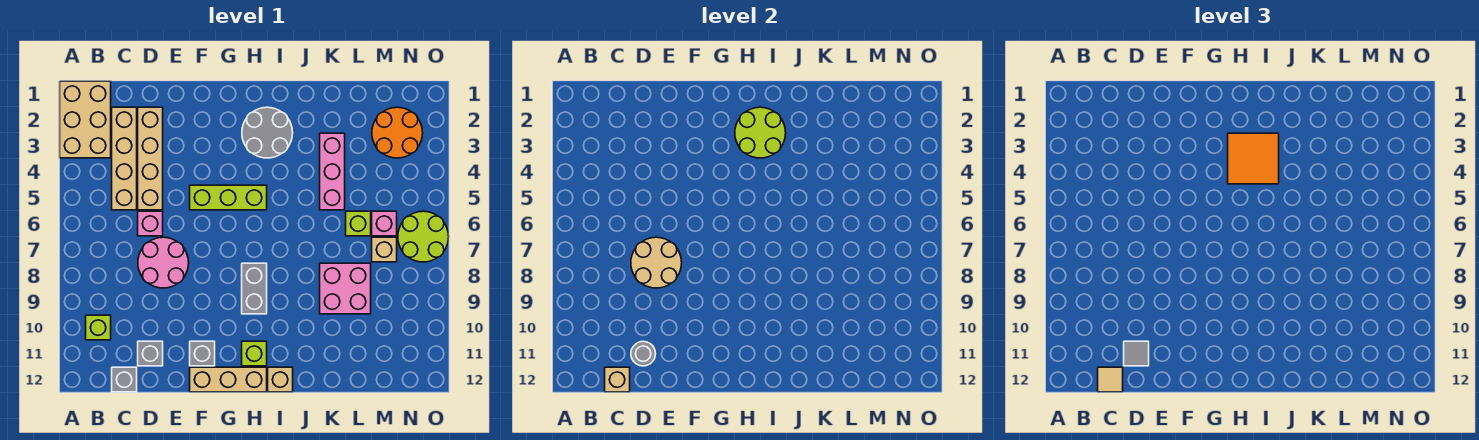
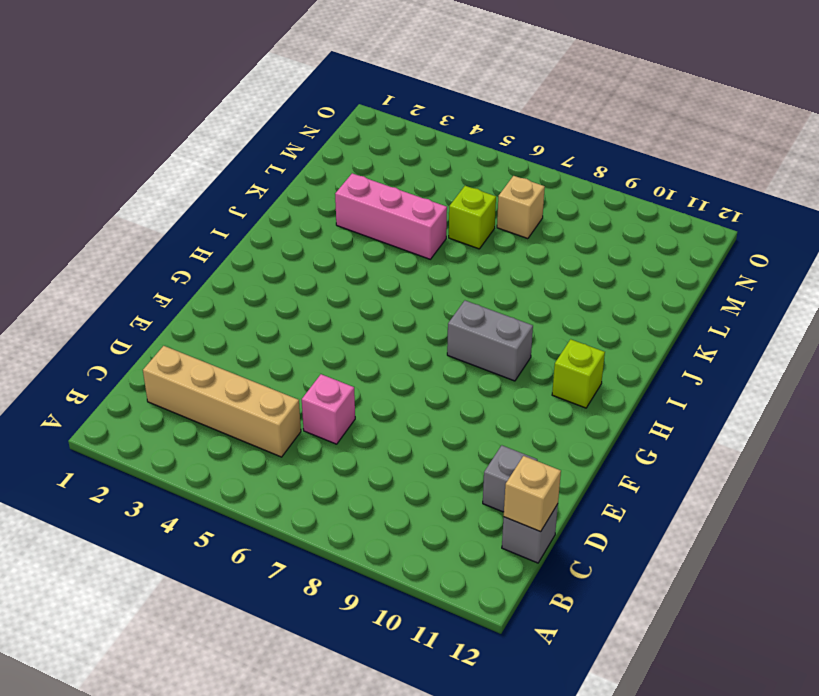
none -> tan brick A1:B3 level 1
none -> lime brick B10 level 1
none -> tan brick D2:D5 level 1

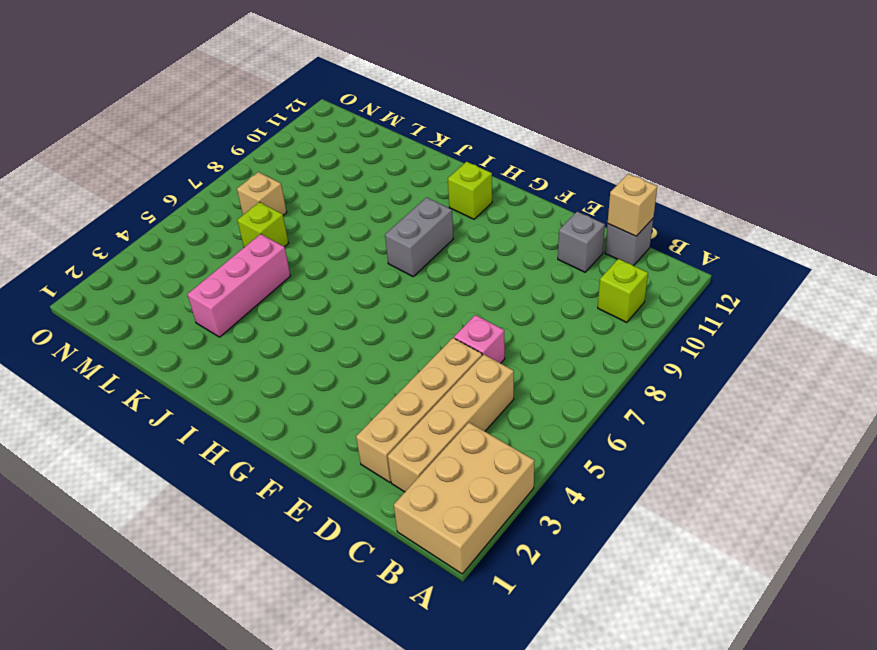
none -> pink round brick D7:E8 level 1
none -> lime brick F5:H5 level 1
none -> grey brick F11 level 1

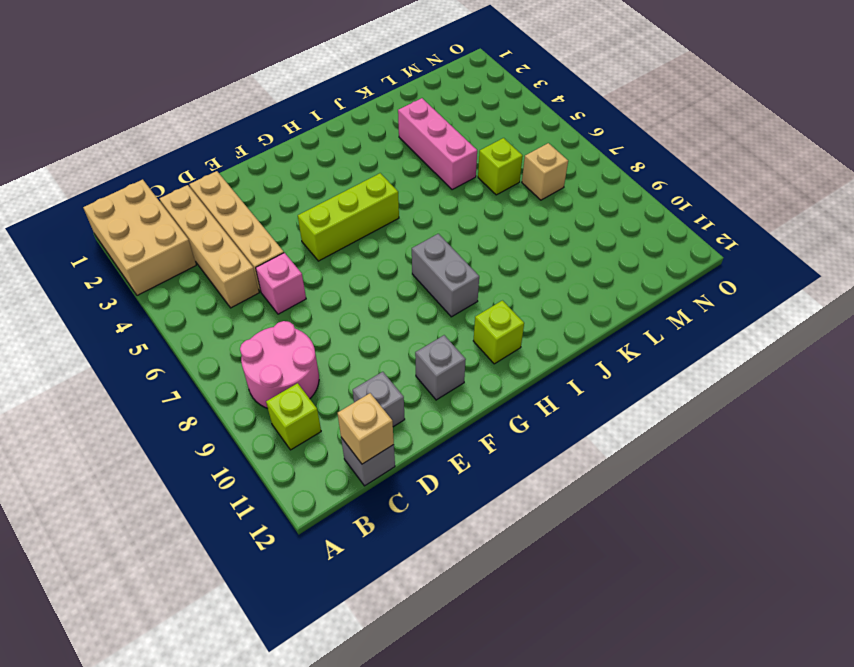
pink round brick B8:C9 level 1 -> pink round brick D7:E8 level 1
none -> tan brick F12:H12 level 1
none -> grey round brick H2:I3 level 1
none -> tan brick I12 level 1

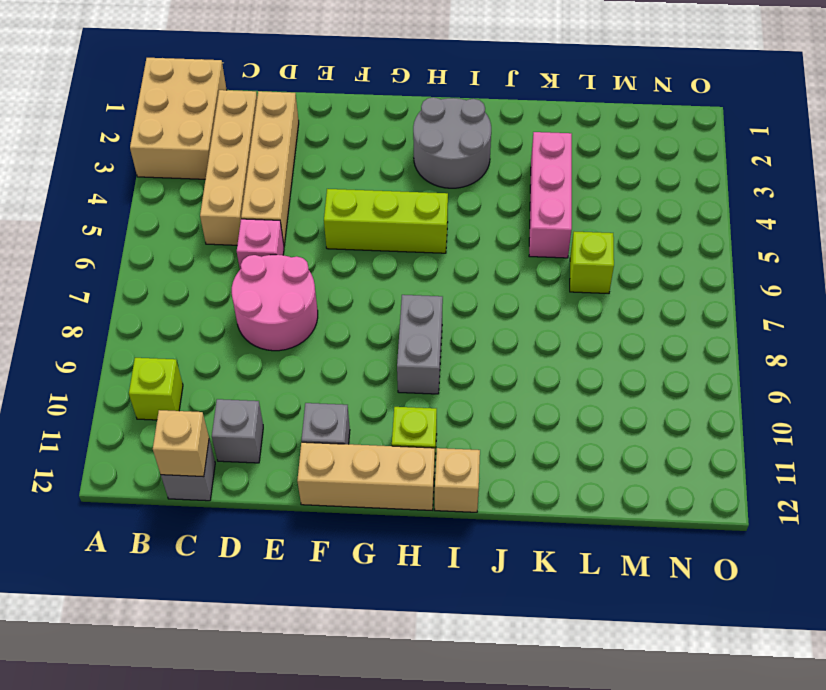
none -> pink brick K8:L9 level 1
none -> orange round brick M2:N3 level 1
none -> pink brick M6 level 1

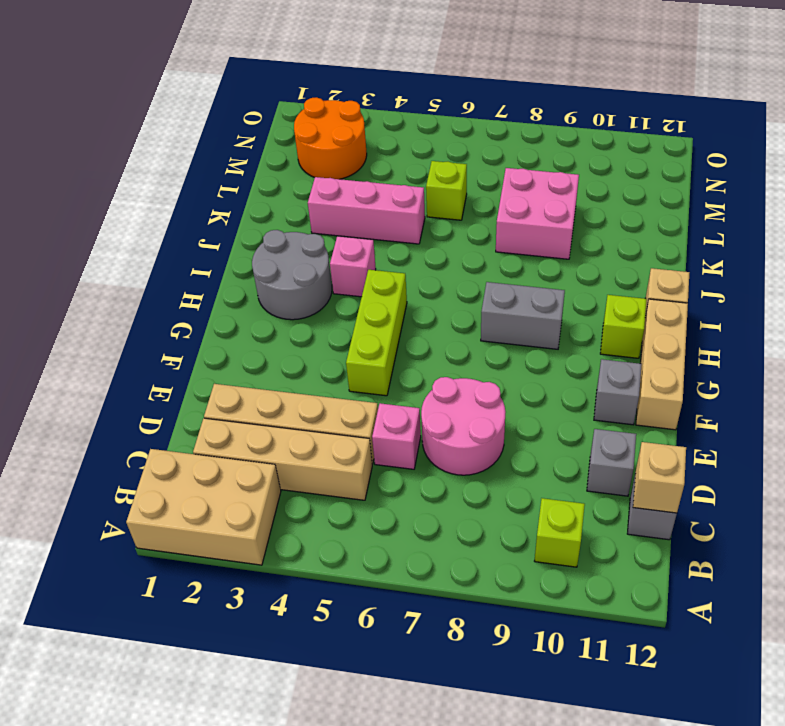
pink brick I4 level 1 -> pink brick M6 level 1
none -> tan brick M7 level 1
none -> lime round brick N6:O7 level 1
none -> tan round brick D7:E8 level 2

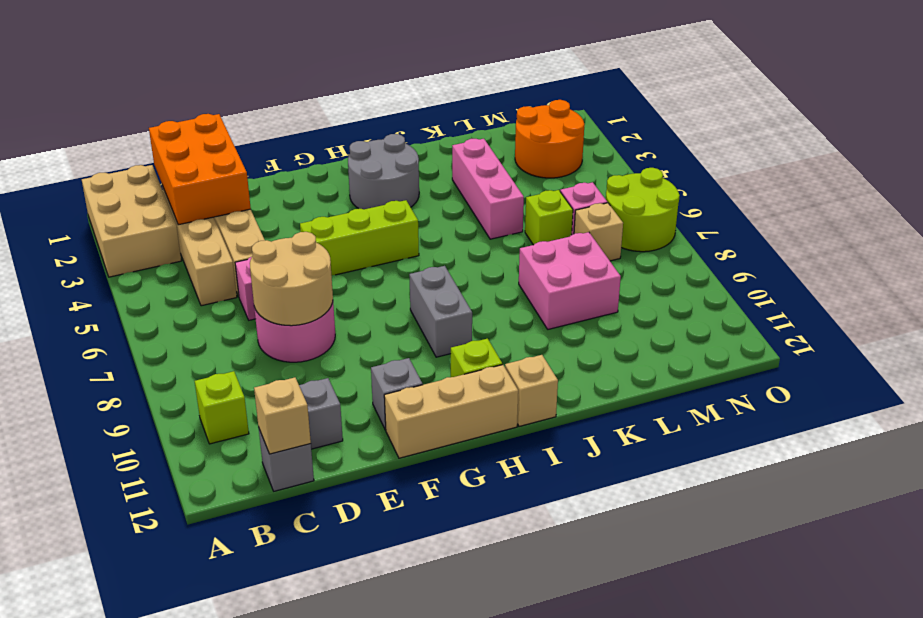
orange brick C1:D3 level 2 -> none
none -> grey round brick D11 level 2
none -> lime round brick H2:I3 level 2
none -> tan tile C12 level 3

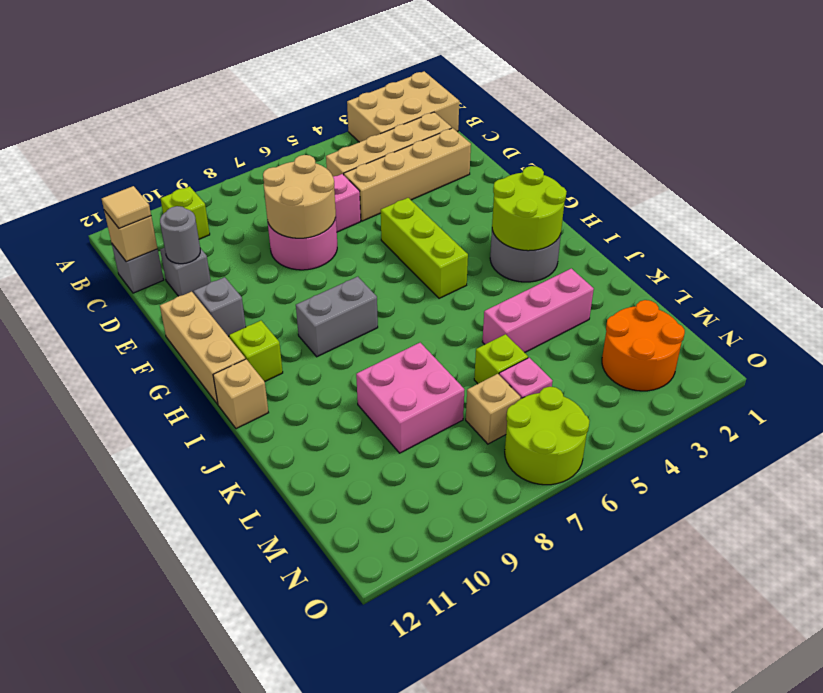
none -> grey tile D11 level 3
none -> orange tile H3:I4 level 3

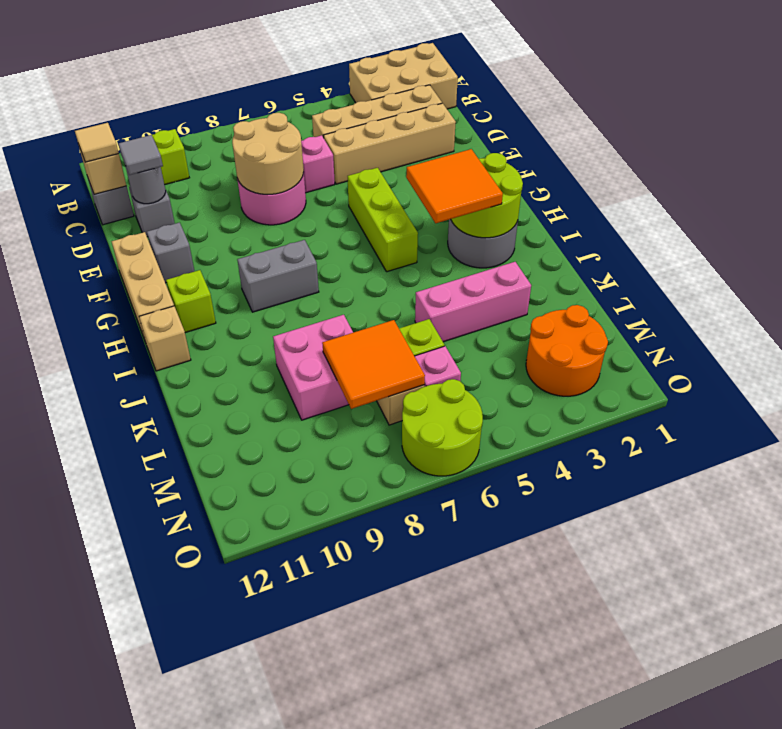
orange tile L7:M8 level 2 -> none

